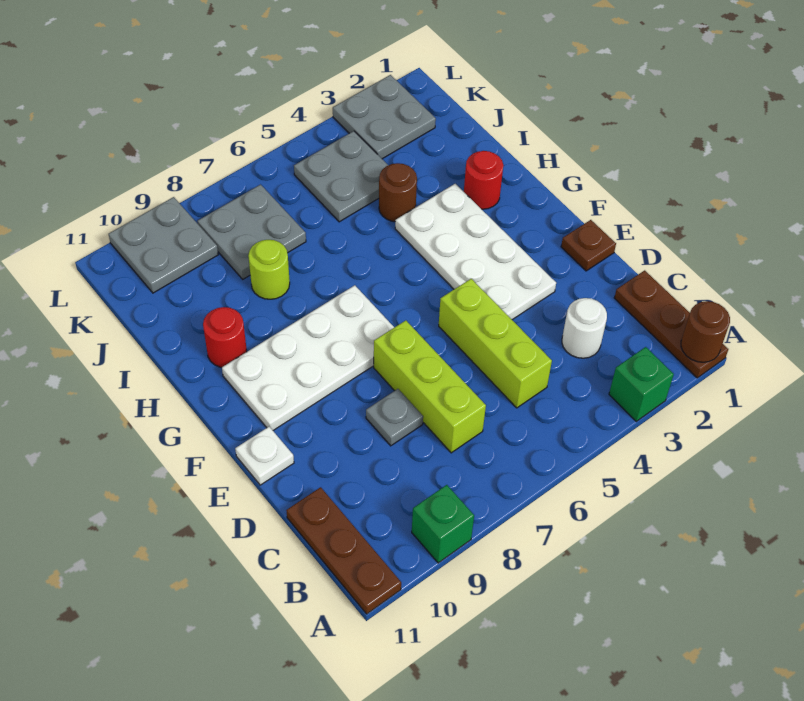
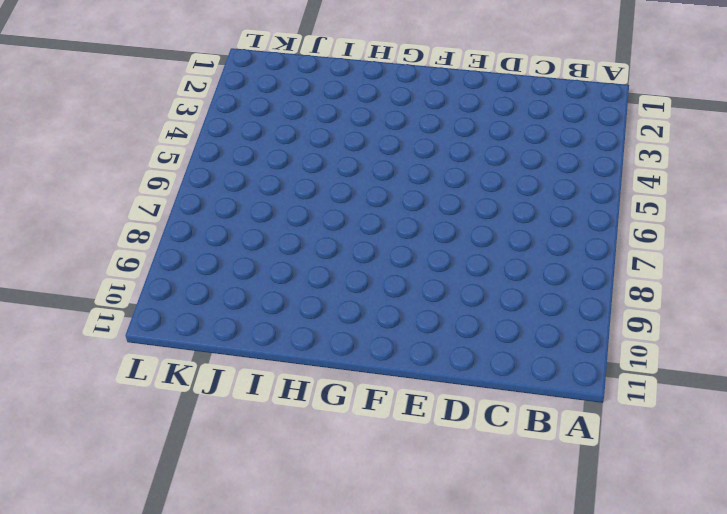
none -> brown plate A1:C1 level 1
none -> green brick A3 level 1
none -> green brick A9 level 1

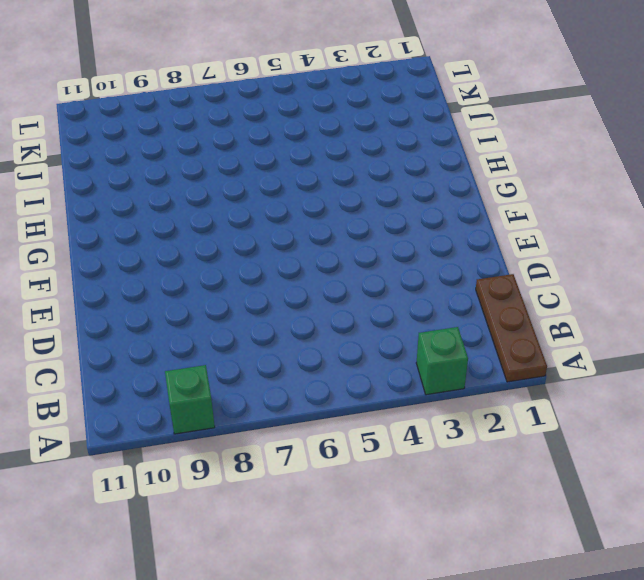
none -> brown plate A11:C11 level 1
none -> white round brick C3 level 1
none -> lime brick C5:E5 level 1

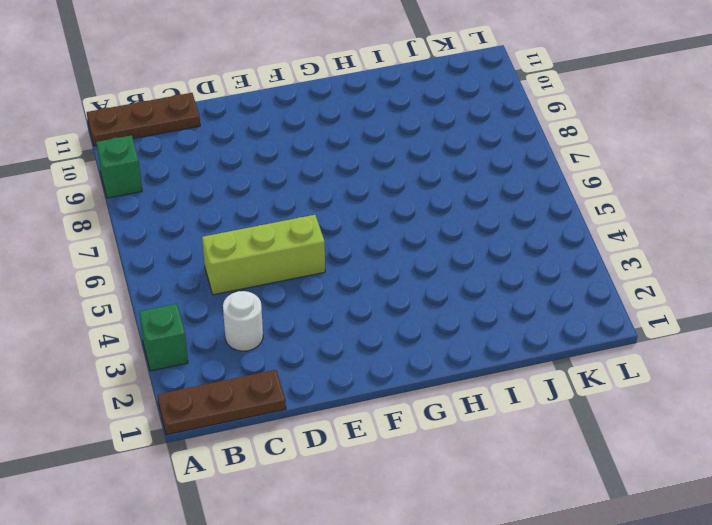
none -> lime brick C7:E7 level 1
none -> grey plate D8 level 1
none -> brown plate E1 level 1

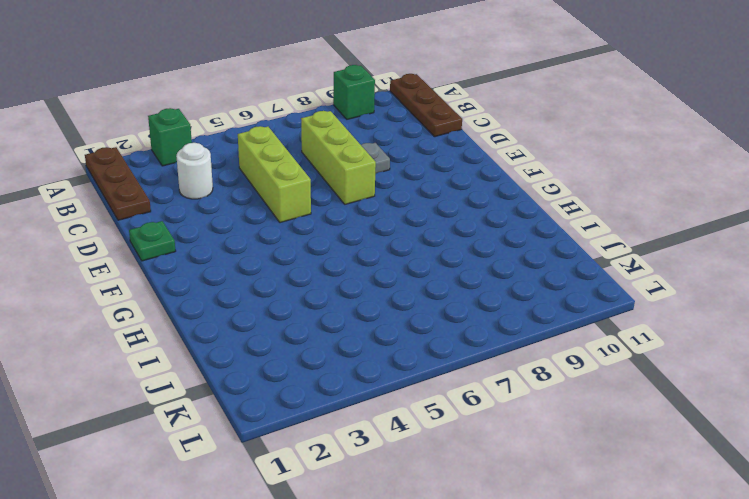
green plate E1 level 1 -> brown plate E1 level 1
none -> white plate E3:H4 level 1
none -> white plate E11 level 1
none -> white plate F7:G10 level 1

